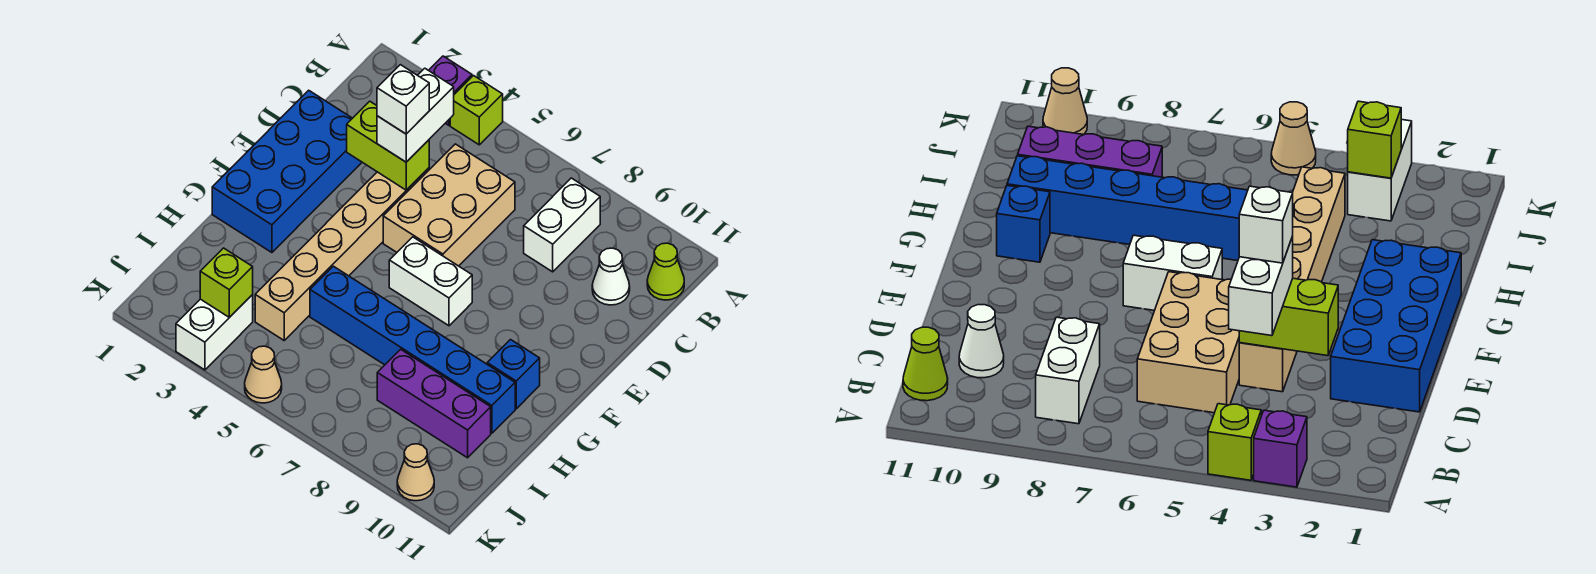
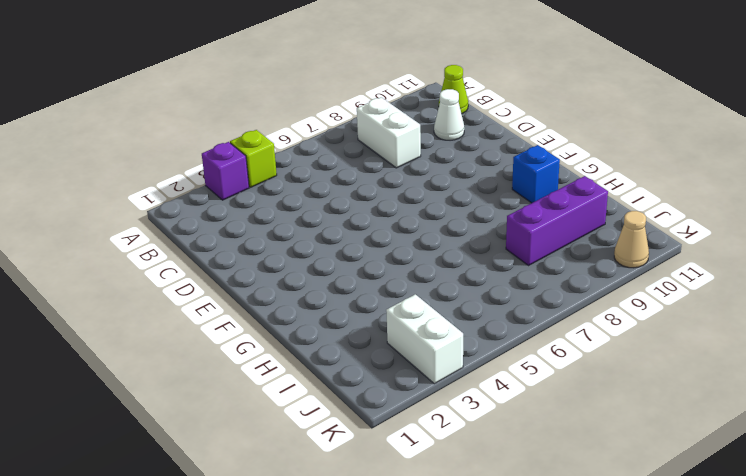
none -> tan brick C5:E6 level 1
none -> blue brick D1:G2 level 1
none -> tan brick D4:I4 level 1

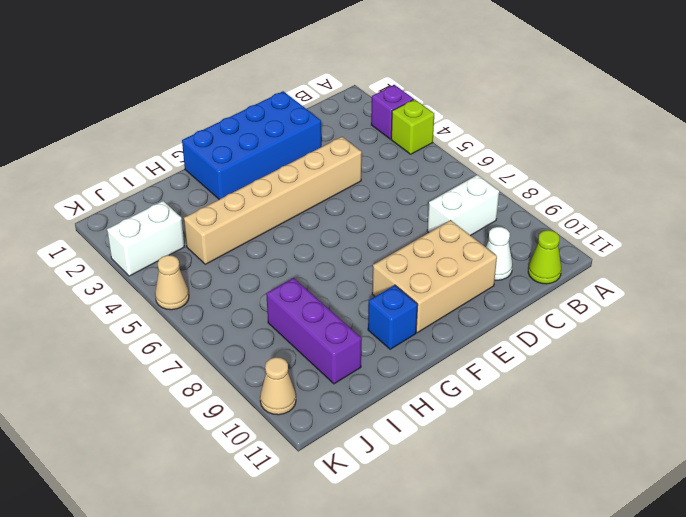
tan brick D9:F10 level 1 -> tan brick C5:E6 level 1
none -> white brick F6:F7 level 1
none -> blue brick H5:H10 level 1
none -> lime brick D3:D4 level 2

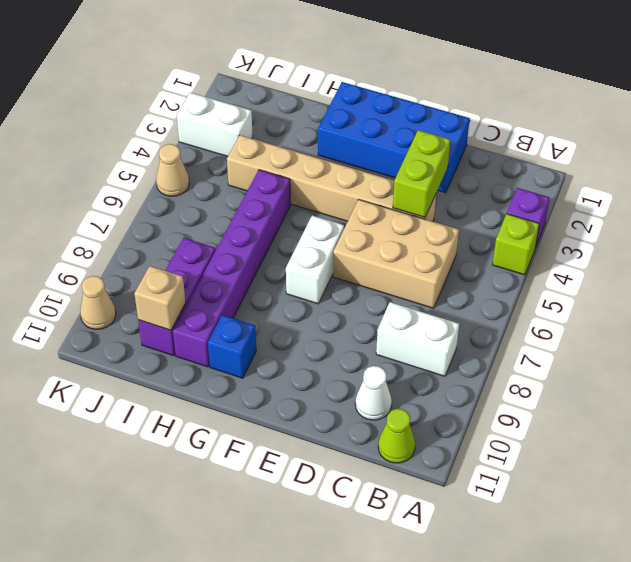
purple brick H5:H10 level 1 -> blue brick H5:H10 level 1
tan brick I10 level 2 -> none
none -> lime brick J3 level 2
none -> white brick C4:D4 level 3
none -> white brick D4 level 4

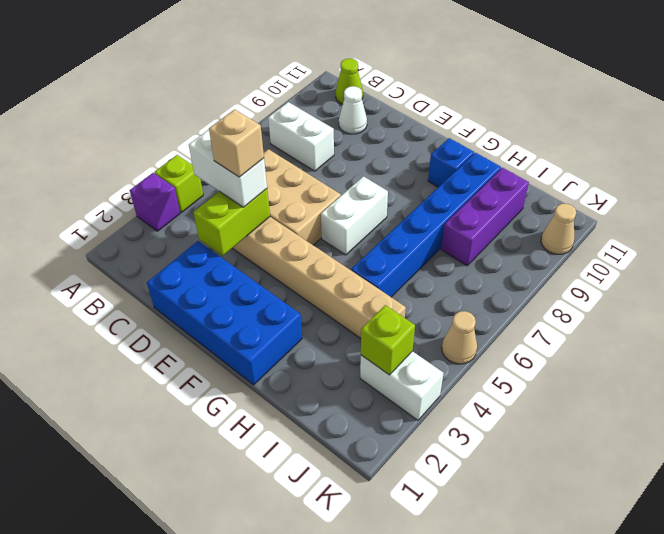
tan brick D4 level 4 -> white brick D4 level 4

